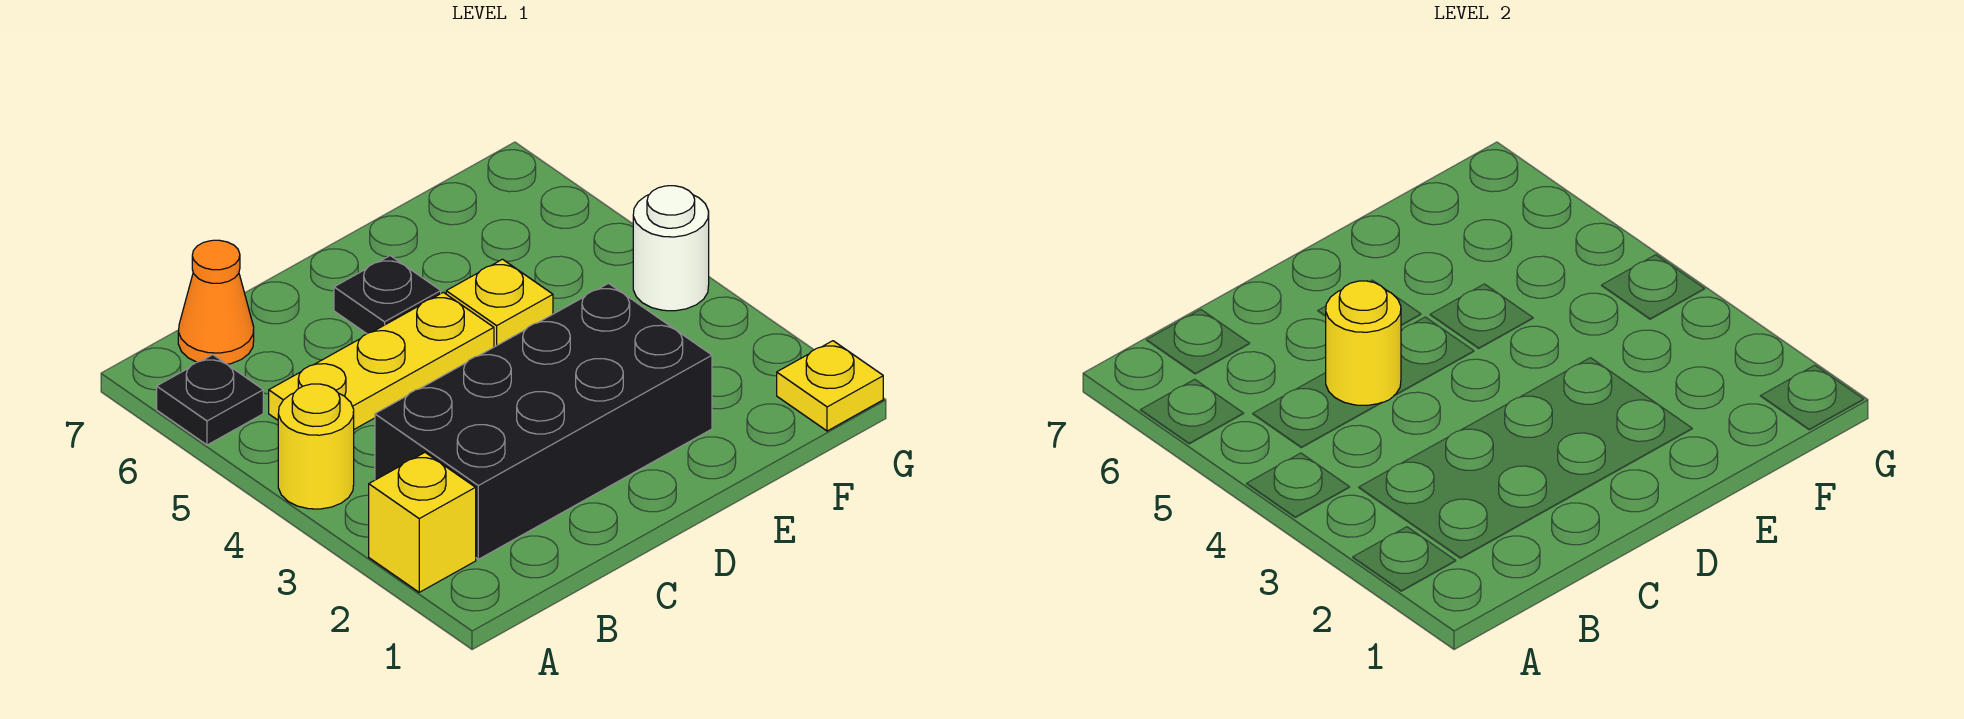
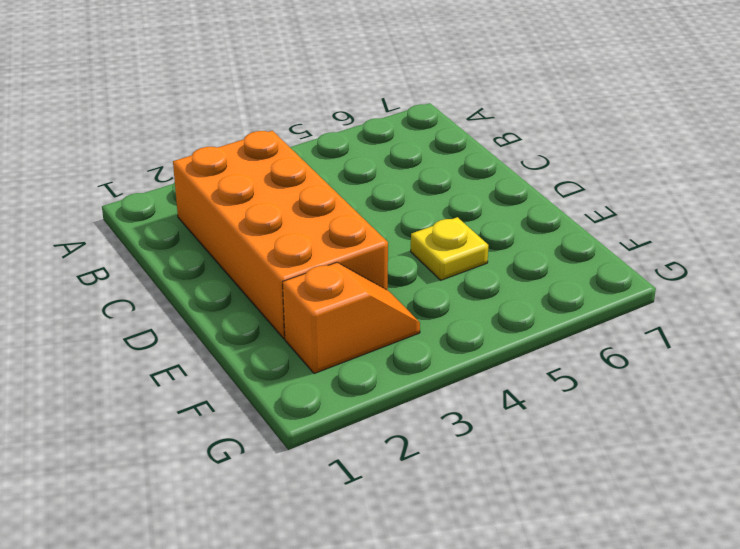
orange brick B2:E3 level 1 -> black brick B2:E3 level 1
orange slope F2:F3 level 1 top 2 -> none
none -> yellow brick A2 level 1
none -> yellow round brick A4 level 1

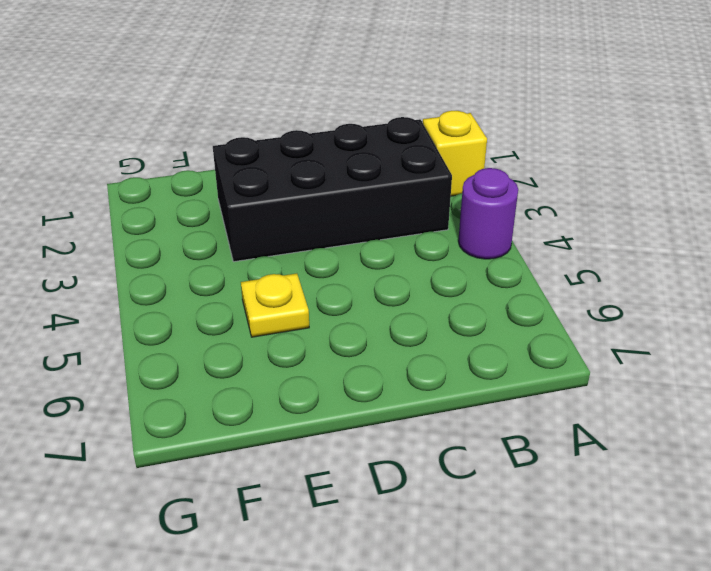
purple round brick A4 level 1 -> yellow round brick A4 level 1
none -> black plate A6 level 1
none -> yellow plate B5:D5 level 1

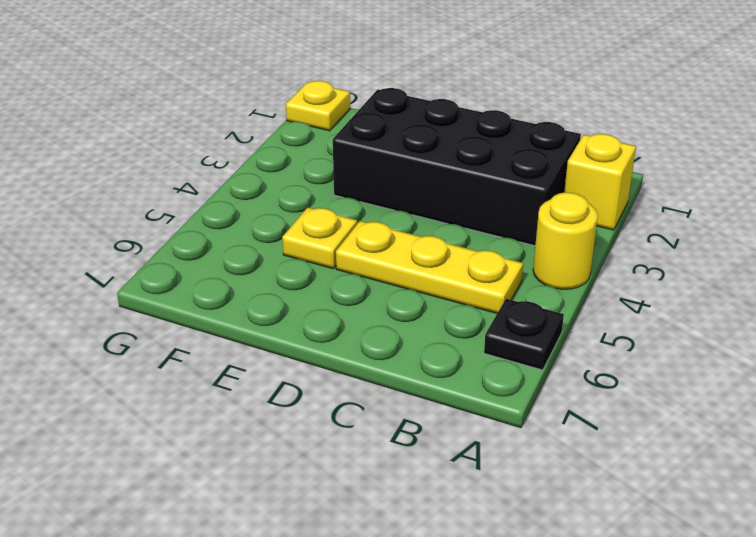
none -> orange cone B7 level 1
none -> black plate D6 level 1

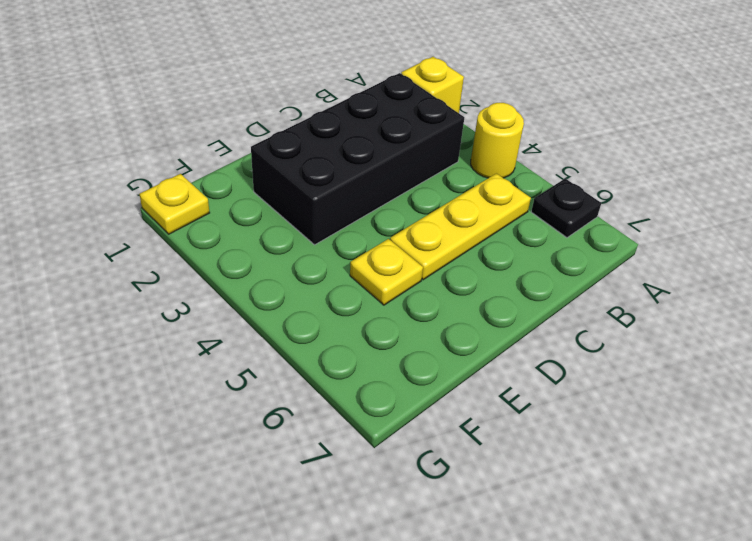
none -> orange cone B7 level 1
none -> black plate D6 level 1

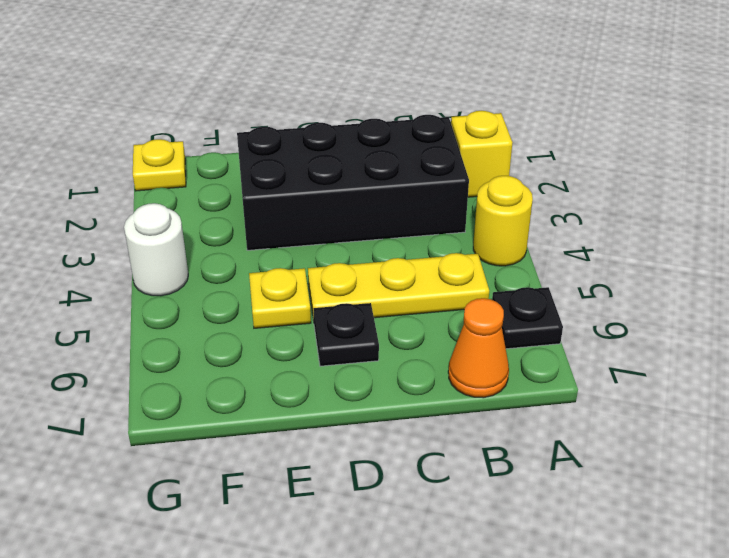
none -> yellow round brick C5 level 2

